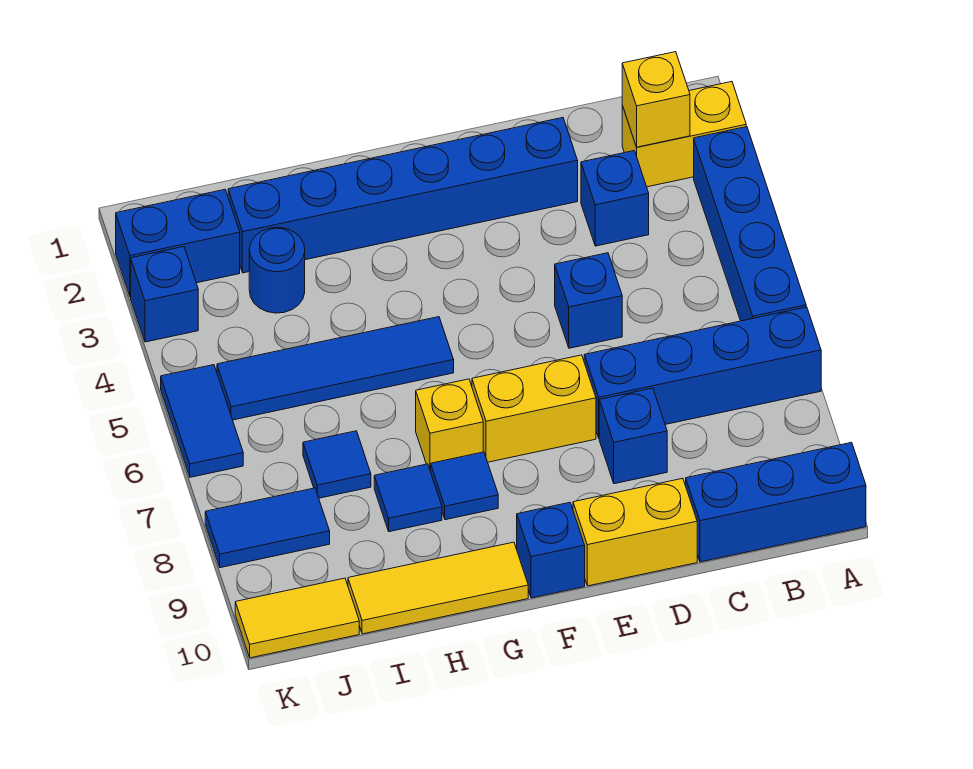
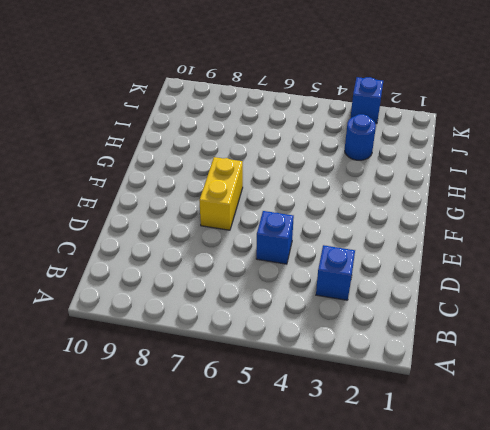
none -> yellow brick A2:B2 level 1
none -> blue brick A3:A6 level 1
none -> blue brick A7:D7 level 1

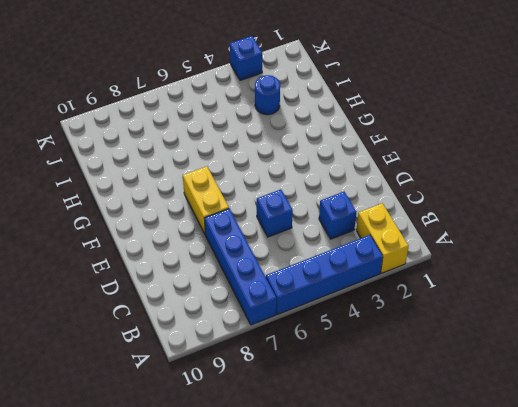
none -> blue brick A10:C10 level 1
none -> blue brick D2:I2 level 1
none -> blue brick D8 level 1

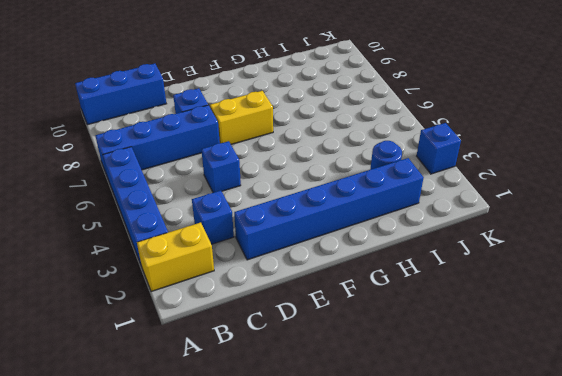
none -> yellow brick D10:E10 level 1
none -> blue brick F10 level 1
none -> blue tile G5:J5 level 1

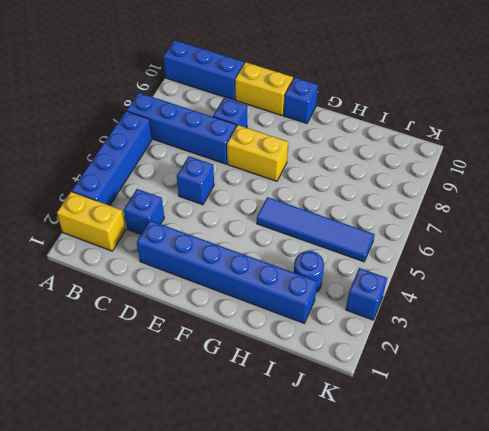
none -> yellow brick G7 level 1
none -> blue tile G8 level 1
none -> yellow tile G10:I10 level 1

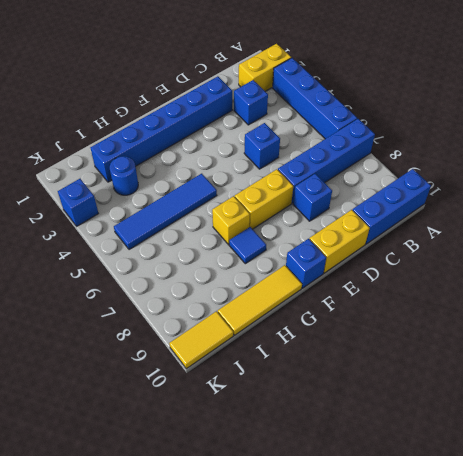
none -> blue tile H8 level 1
none -> blue tile I7 level 1
none -> blue brick J2:K2 level 1

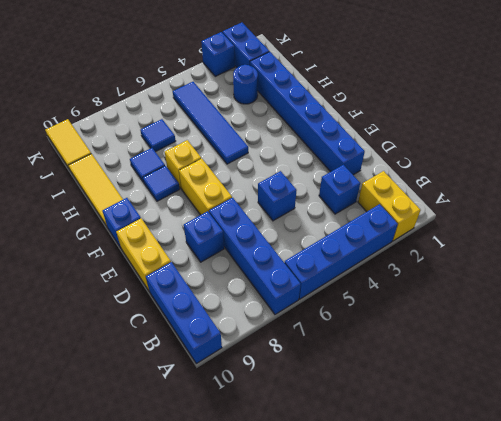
none -> blue tile J8:K8 level 1
none -> blue tile K5:K6 level 1
none -> yellow brick B2 level 2

